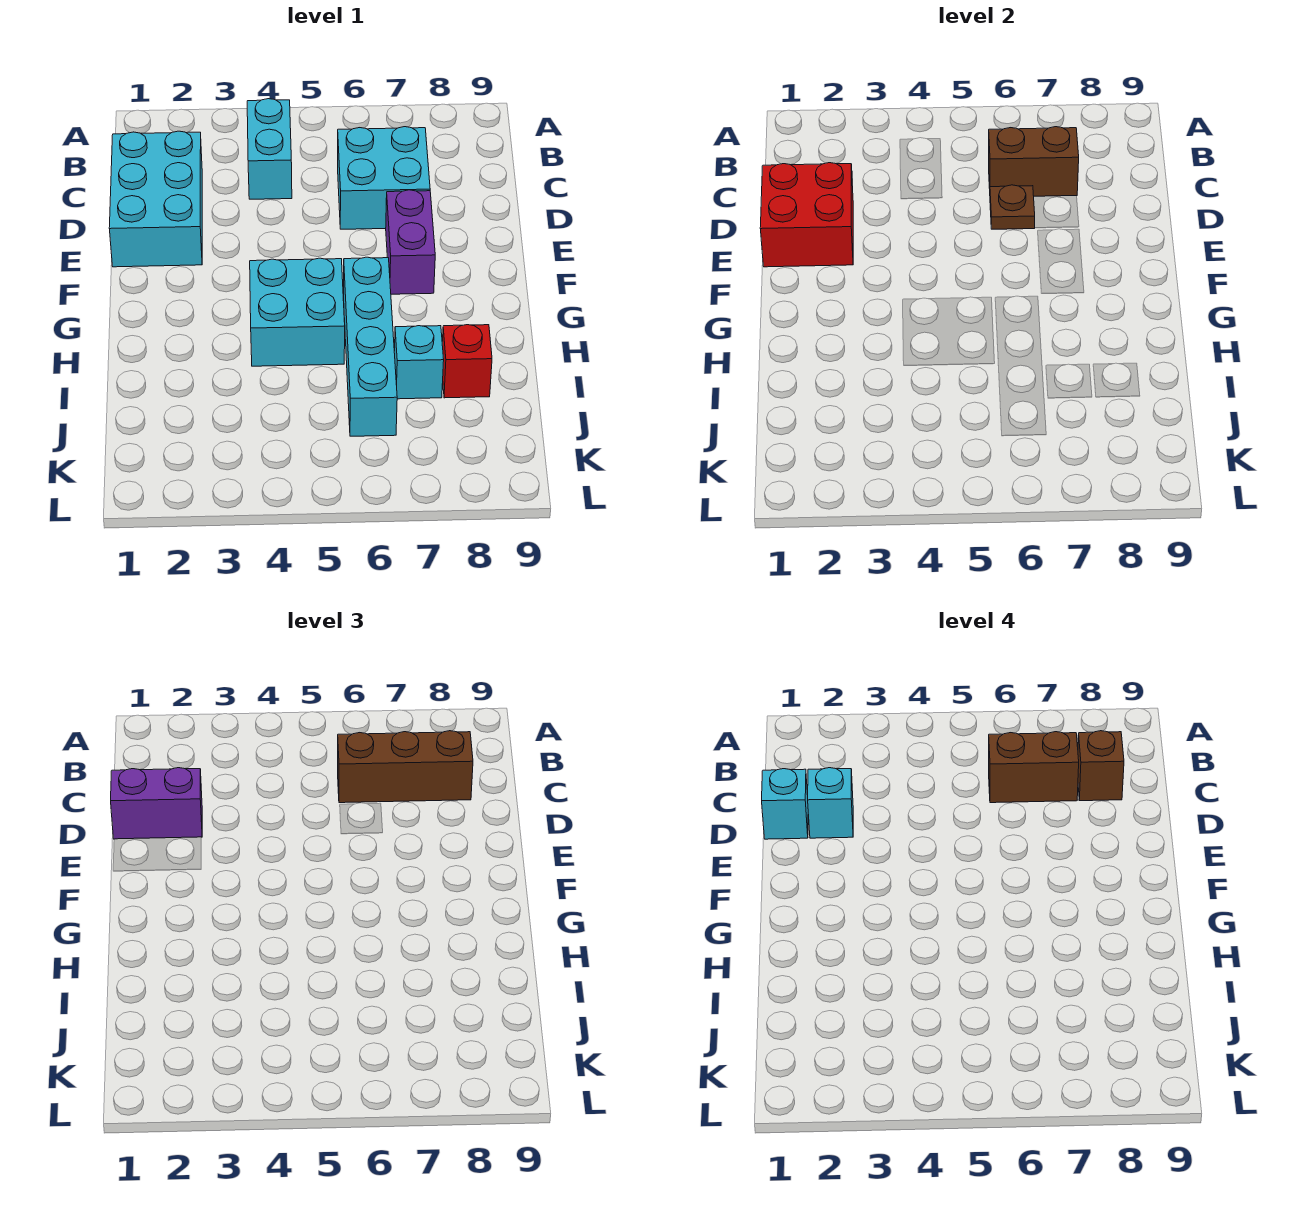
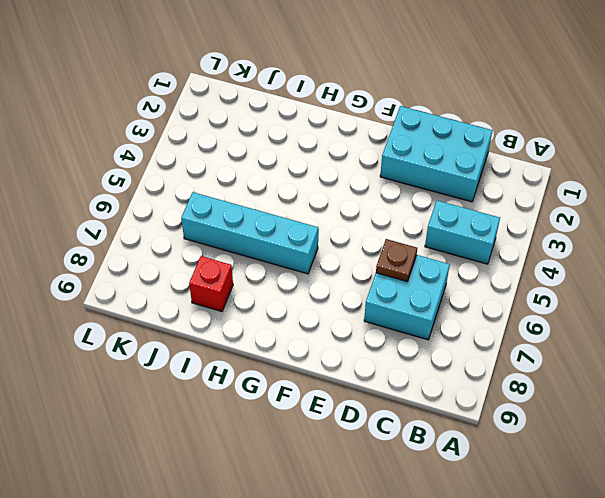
none -> purple brick E7:F7 level 1
none -> cyan brick G4:H5 level 1
none -> cyan brick I7 level 1

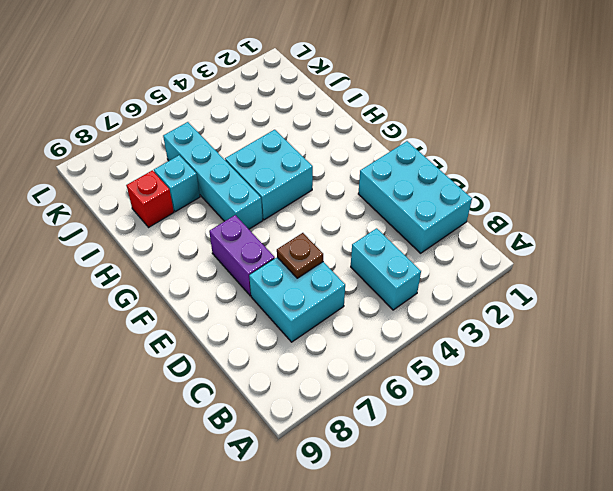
none -> brown brick C6:C7 level 2
none -> red brick D1:E2 level 2
none -> brown brick C6:C8 level 3

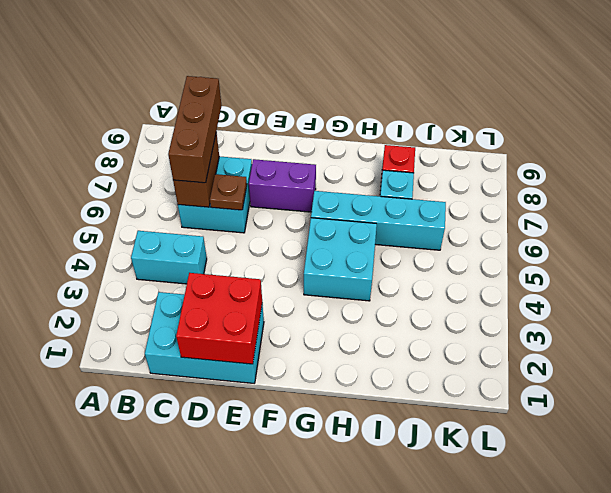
none -> purple brick D1:D2 level 3
none -> brown brick C6:C7 level 4
none -> brown brick C8 level 4

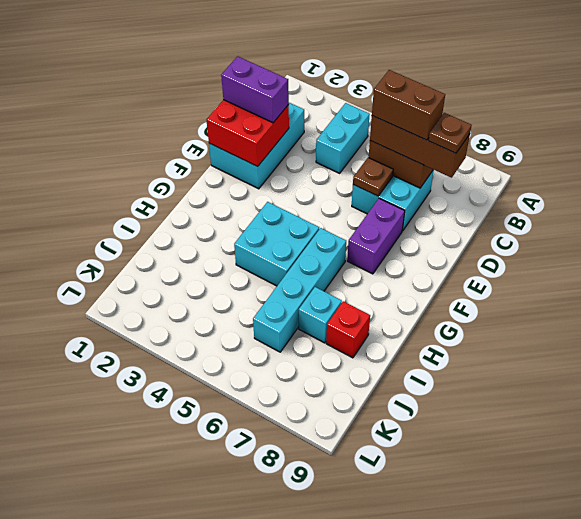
brown plate C8 level 4 -> brown brick C8 level 4
none -> cyan brick D1 level 4
none -> cyan brick D2 level 4

